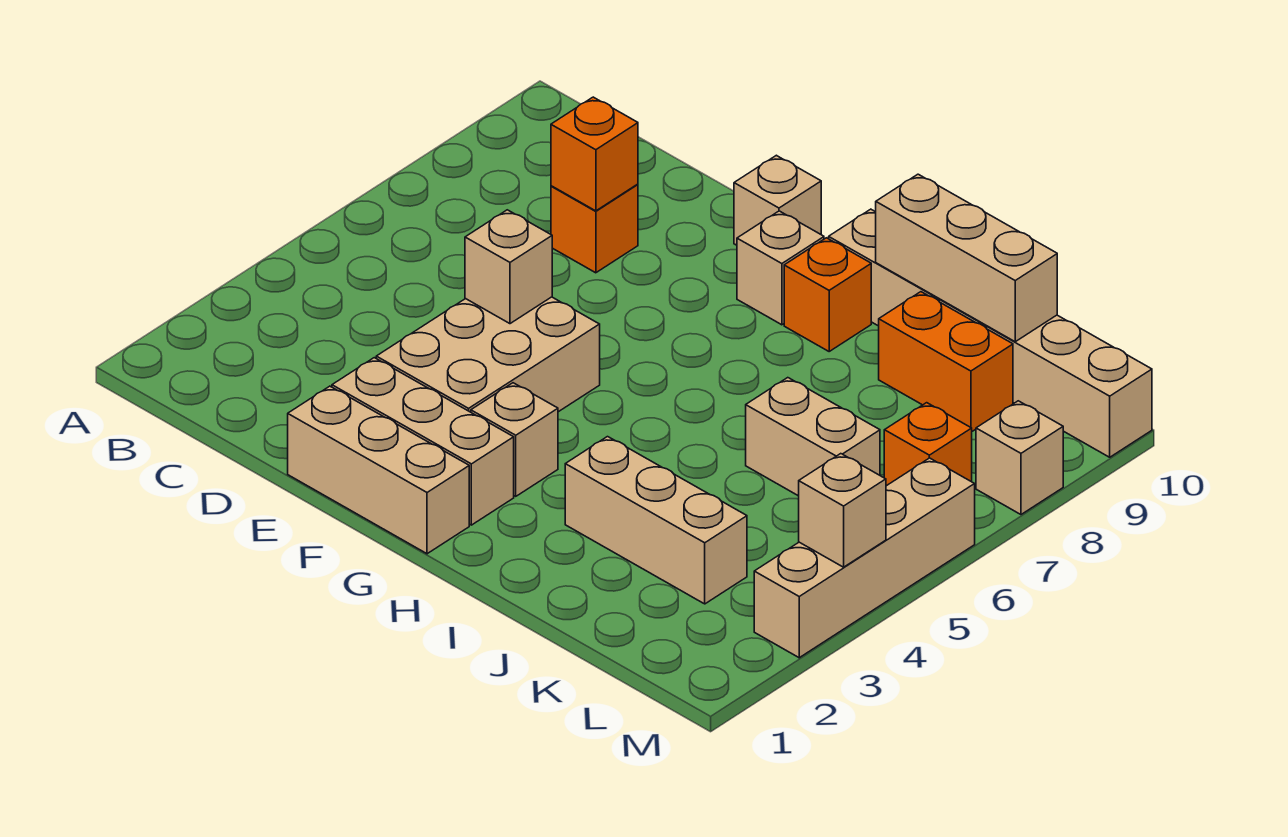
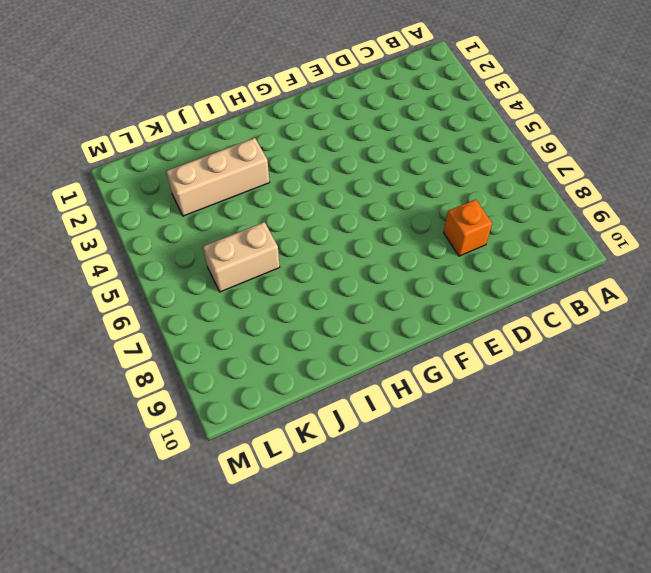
none -> tan brick E1:G1 level 1
none -> tan brick E2:G2 level 1
none -> tan brick E3:F5 level 1

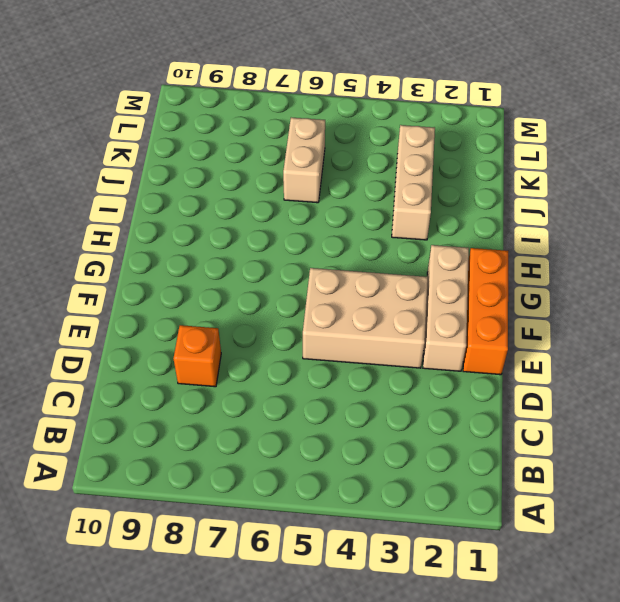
orange brick E1:G1 level 1 -> tan brick E1:G1 level 1
none -> tan brick F10 level 1
none -> tan brick G3 level 1
none -> tan brick G9 level 1

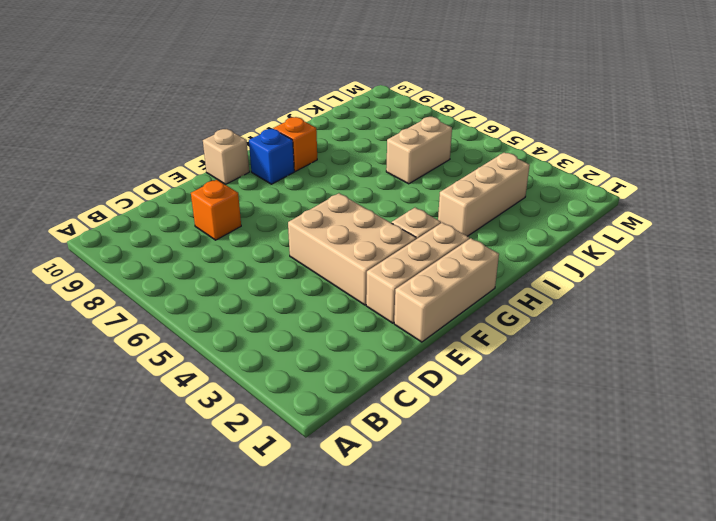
blue brick G9 level 1 -> tan brick G9 level 1
none -> tan brick H10:M10 level 1
none -> orange brick J9:K9 level 1
none -> orange brick L7 level 1

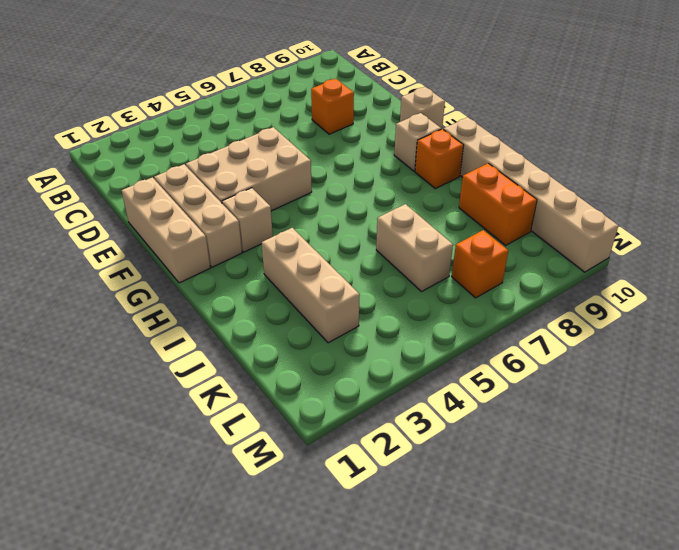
none -> tan brick M3:M6 level 1
none -> tan brick M8 level 1
none -> orange brick D8 level 2

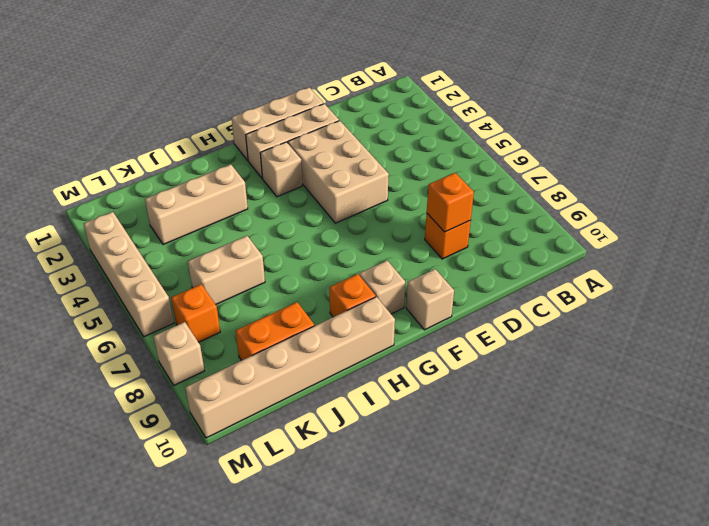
none -> tan brick E5 level 2
none -> tan brick I10:K10 level 2
none -> tan brick M4 level 2

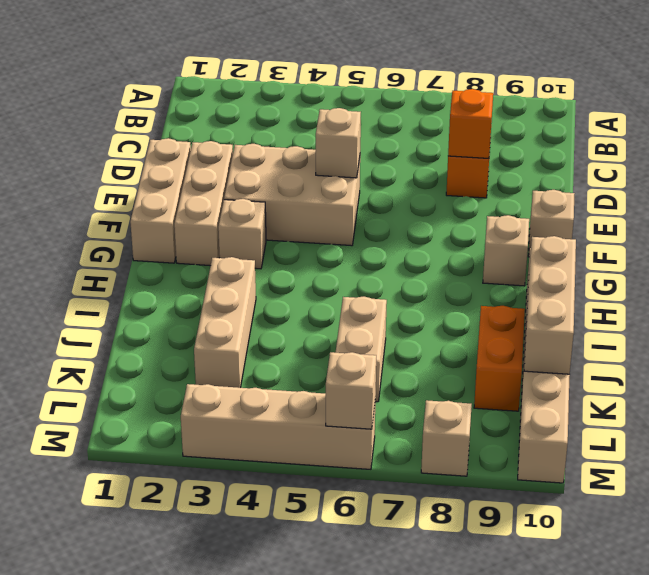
tan brick M6 level 2 -> tan brick M4 level 2
none -> orange brick H9 level 1
none -> orange brick L7 level 1

